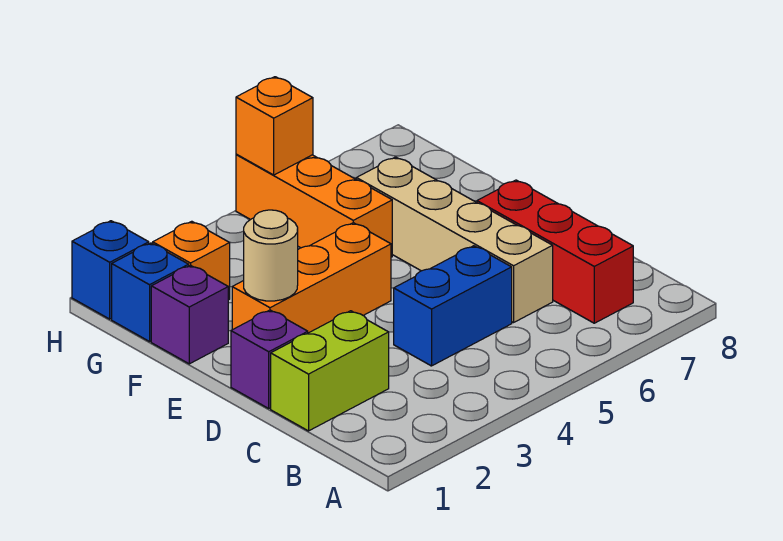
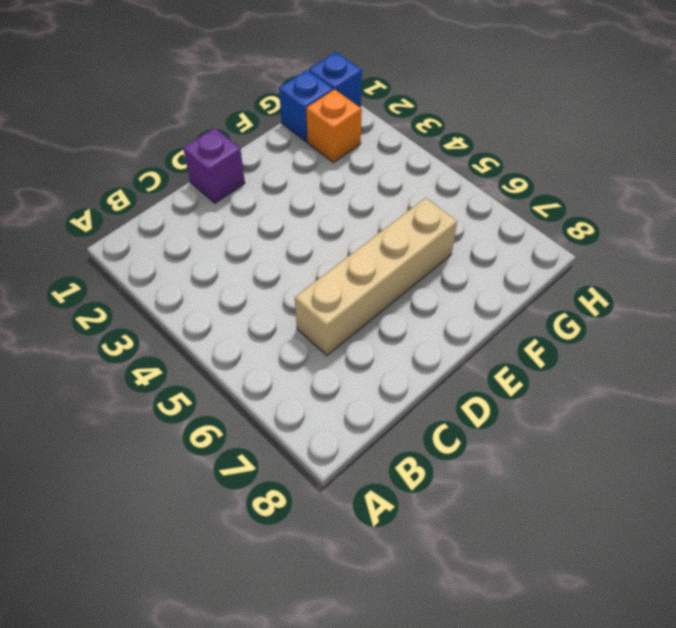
none -> red brick B7:D7 level 1
none -> lime brick C1:C2 level 1
none -> blue brick C4:C5 level 1

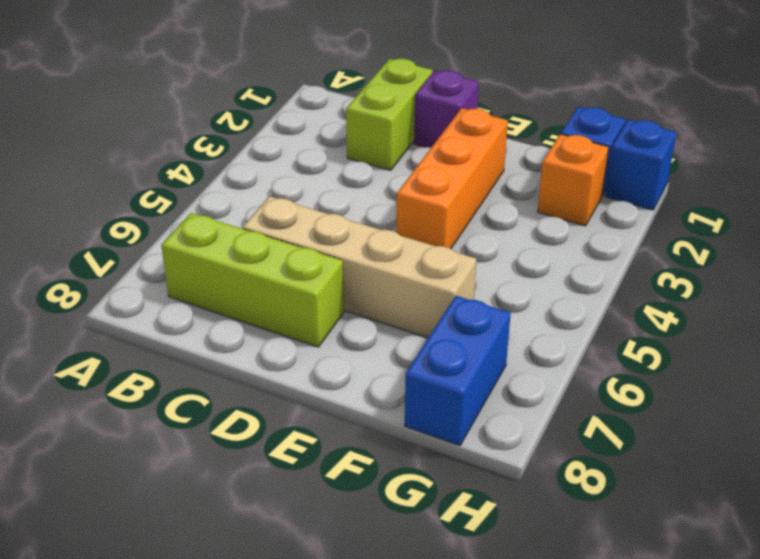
lime brick B7:D7 level 1 -> red brick B7:D7 level 1
blue brick G7:G8 level 1 -> blue brick C4:C5 level 1
none -> purple brick F1 level 1
none -> orange brick F5:H5 level 1
none -> tan round brick E2 level 2

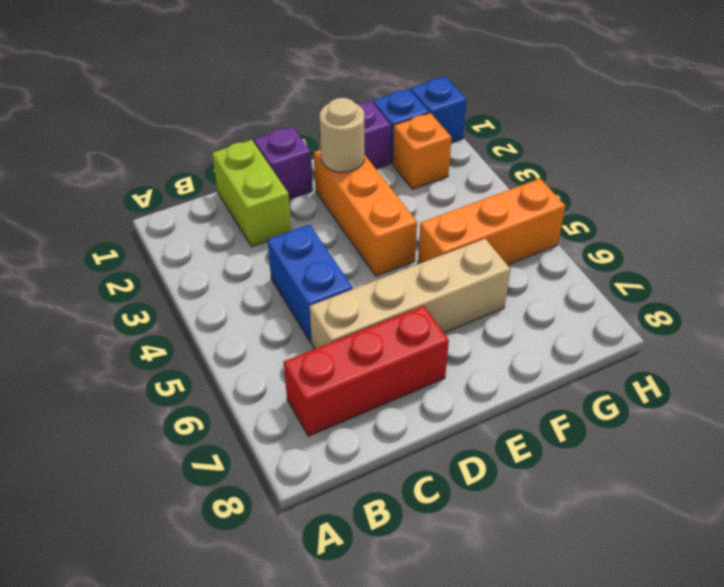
none -> orange brick H5 level 2

